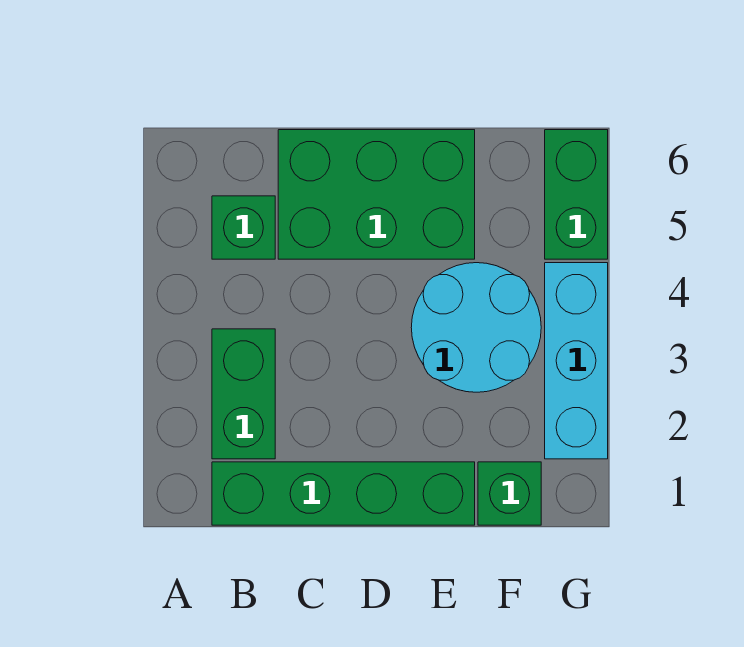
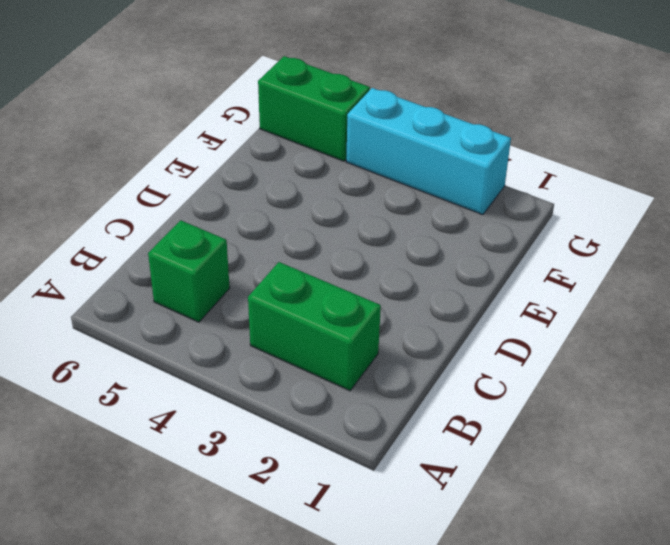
none -> green brick B1:E1 level 1
none -> green brick C5:E6 level 1

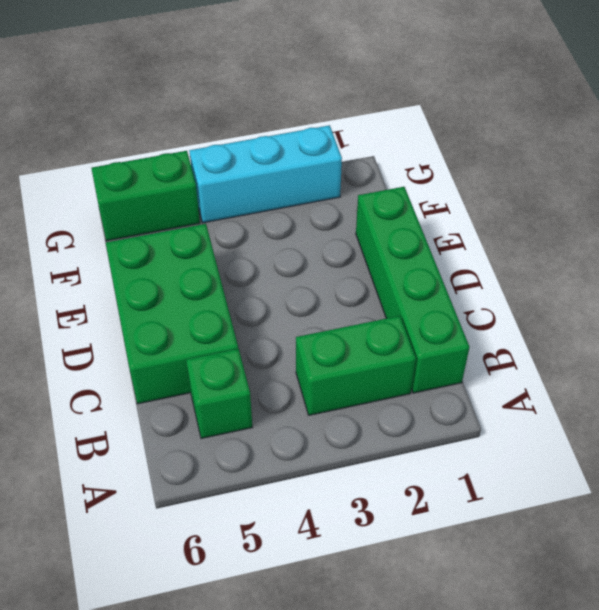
none -> cyan round brick E3:F4 level 1
none -> green brick F1 level 1

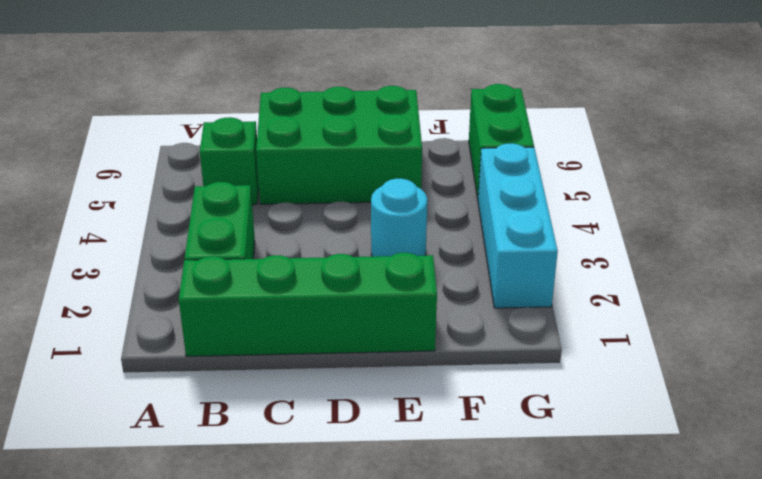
cyan round brick E3 level 1 -> cyan round brick E3:F4 level 1
none -> green brick F1 level 1

